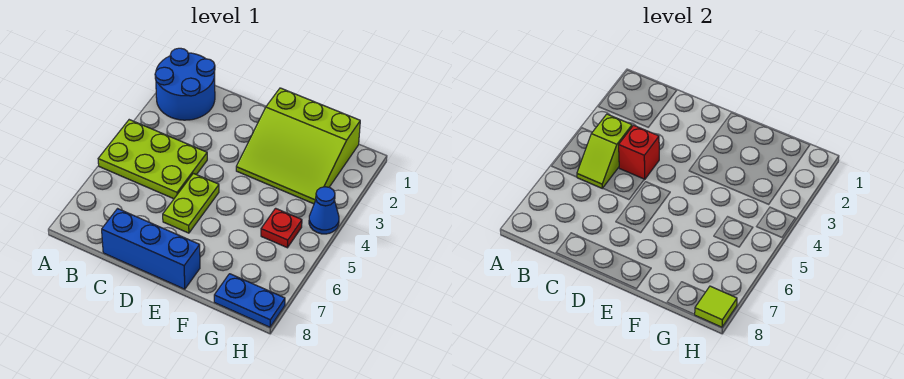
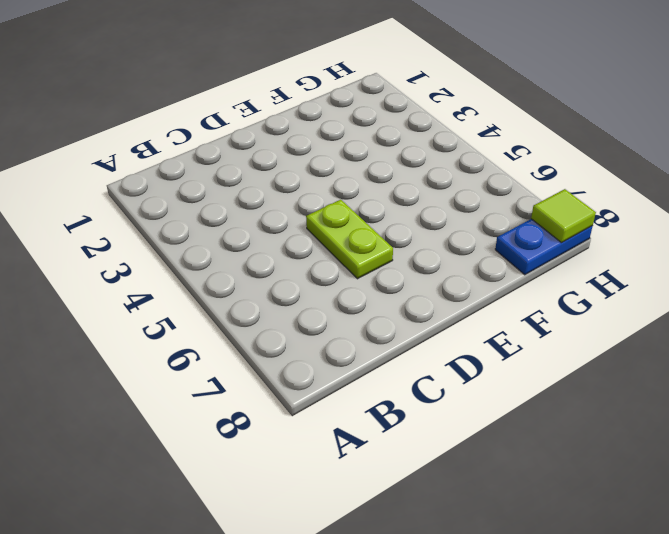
none -> blue round brick A1:B2 level 1
none -> lime plate A4:C5 level 1

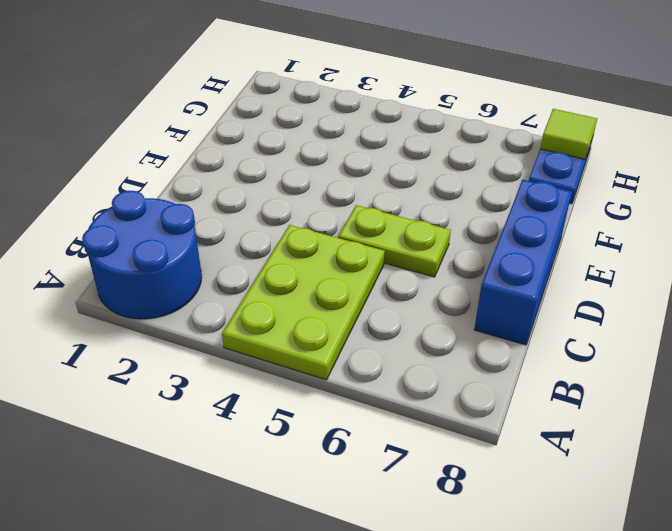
none -> lime slope E1:G3 level 1 top 1
none -> red plate G5 level 1

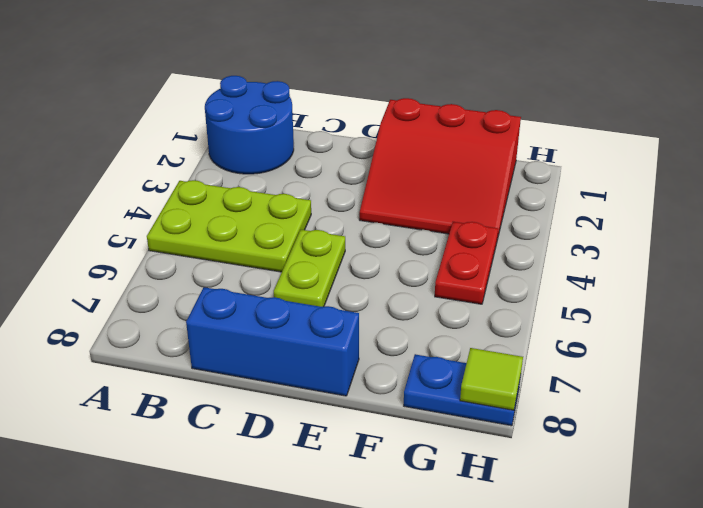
red slope E1:G3 level 1 top 1 -> lime slope E1:G3 level 1 top 1
red plate G4:G5 level 1 -> red plate G5 level 1
none -> blue cone H4 level 1
none -> lime slope B4:B5 level 2 top 4

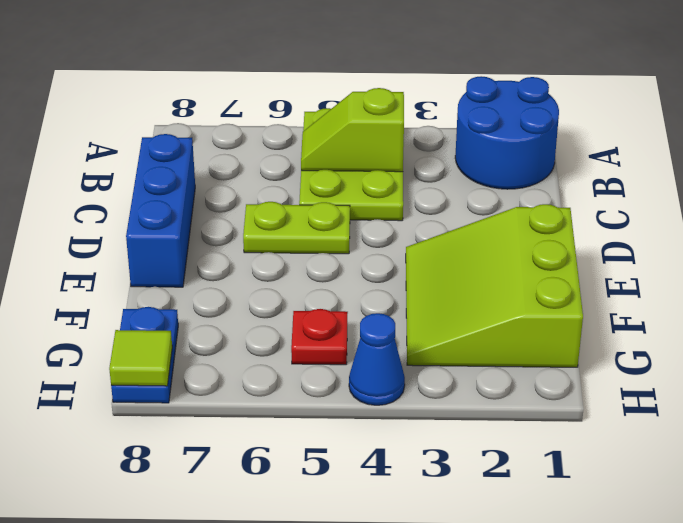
none -> red brick C4 level 2

